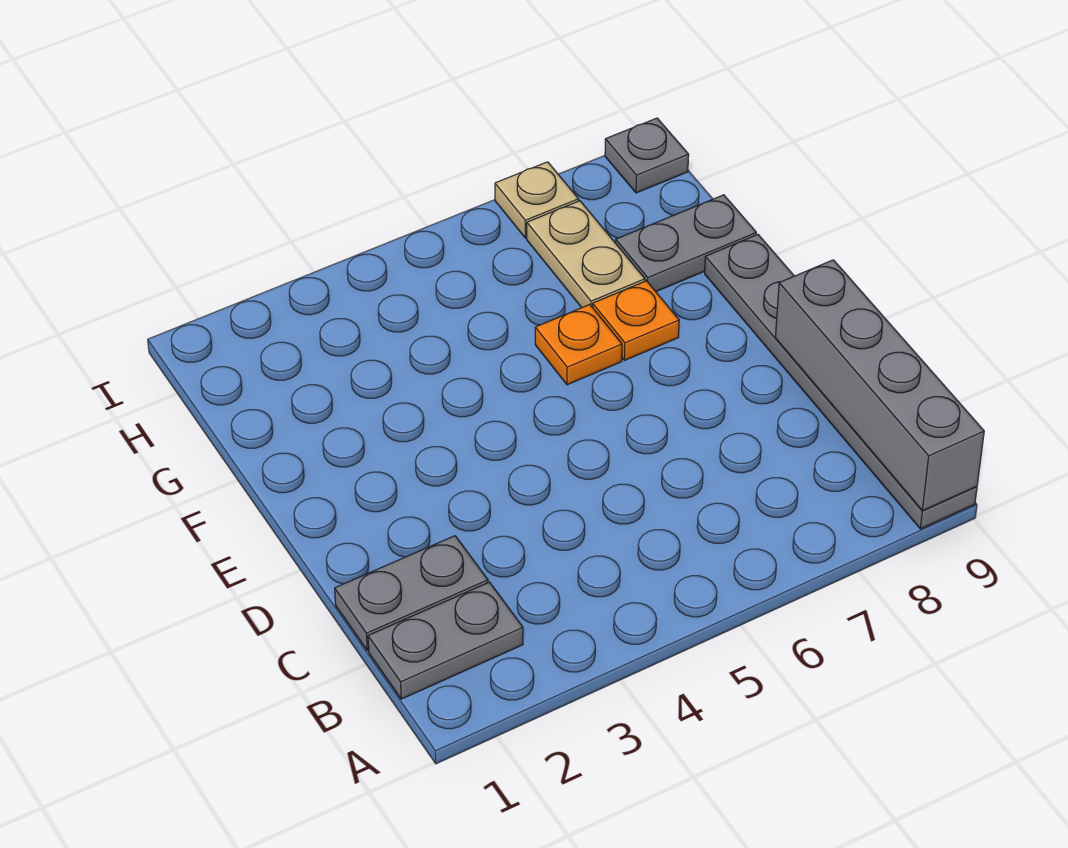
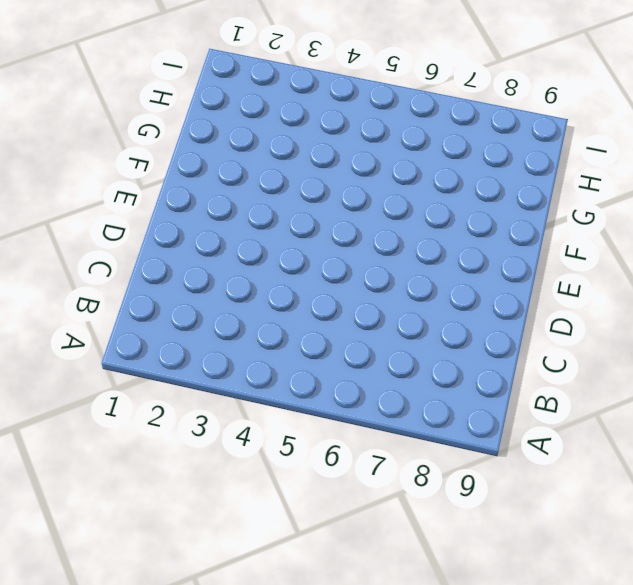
none -> grey plate A9:F9 level 1
none -> grey plate B1:B2 level 1

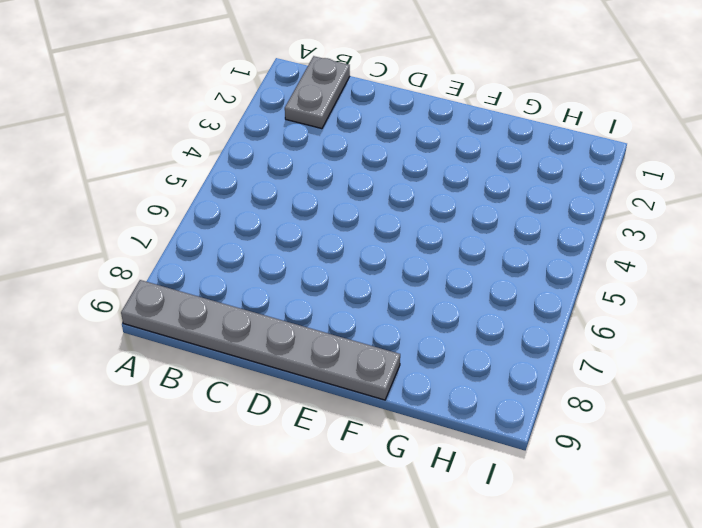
none -> grey plate C1:C2 level 1
none -> orange plate F6 level 1

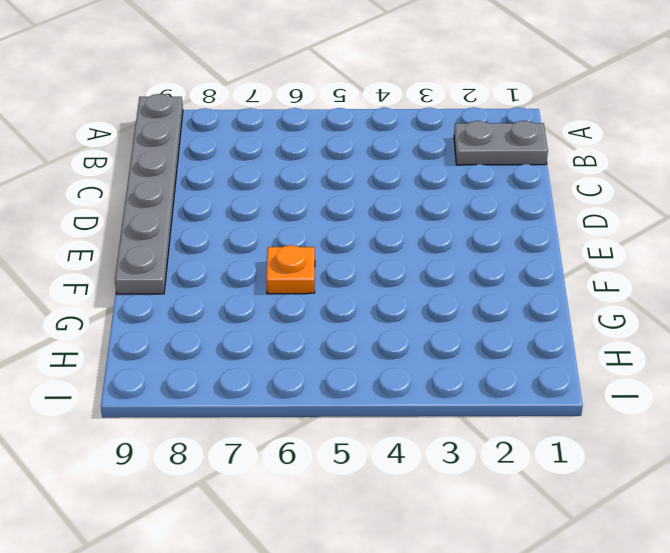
none -> grey plate C1:C2 level 1
none -> orange plate F7 level 1

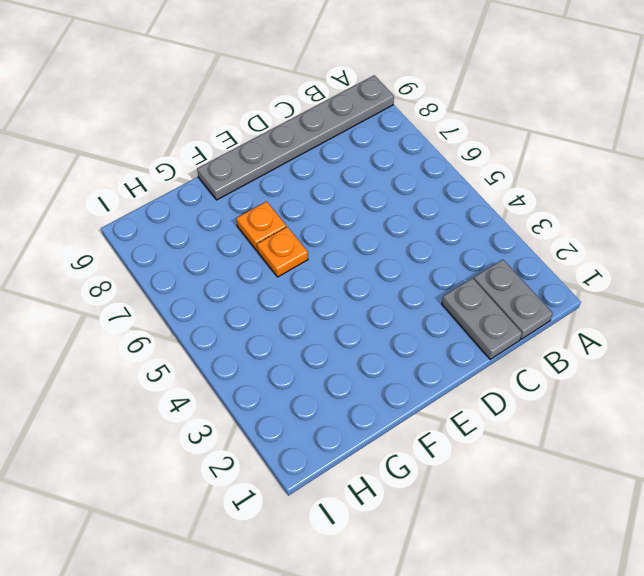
none -> tan plate G7:H7 level 1
none -> grey plate G8:G9 level 1

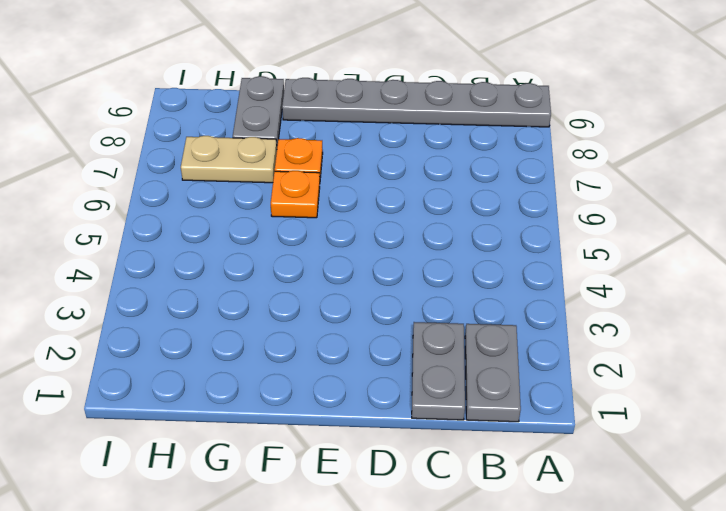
none -> tan plate I7 level 1
none -> grey plate I9 level 1

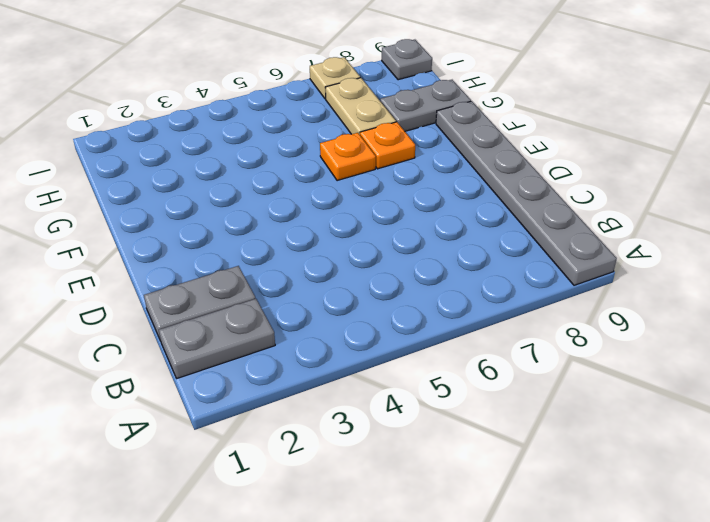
none -> grey brick A9:D9 level 2

